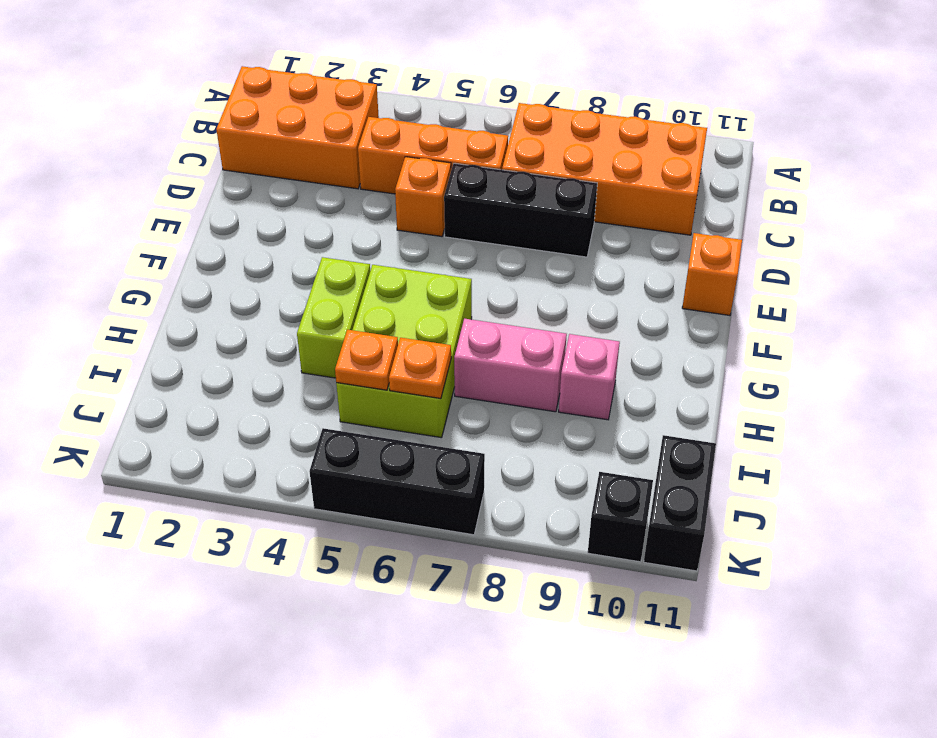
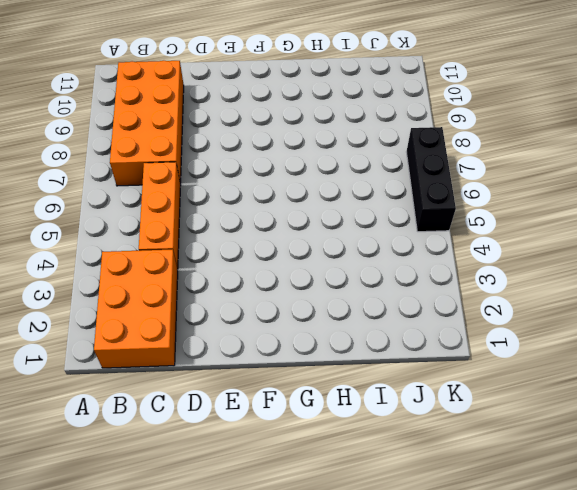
none -> orange brick D5 level 1
none -> black brick D6:D8 level 1
none -> orange brick E11 level 1

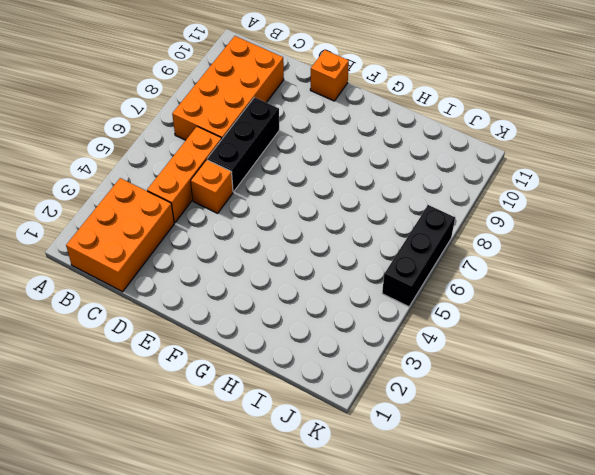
none -> lime brick G4:H4 level 1
none -> lime brick G5:I6 level 1
none -> pink brick H7:H8 level 1

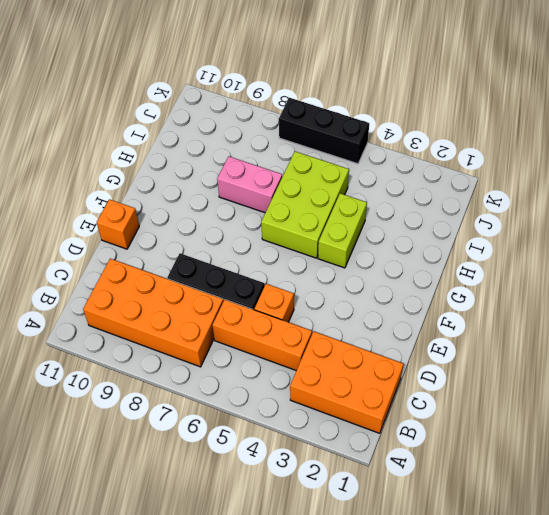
none -> pink brick H9 level 1
none -> black brick J11:K11 level 1
none -> black brick K10 level 1

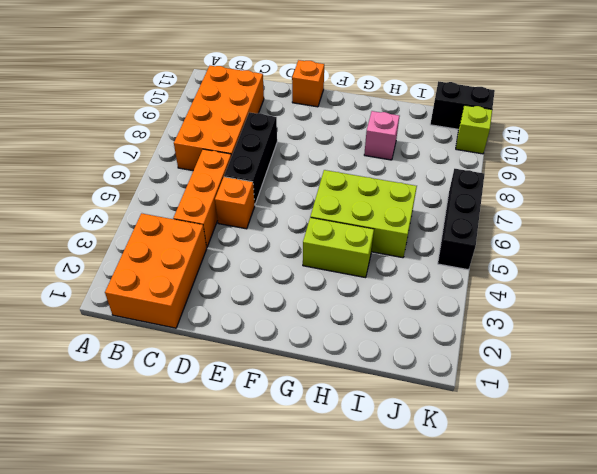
lime brick K10 level 1 -> black brick K10 level 1
none -> pink brick H7:H8 level 1
none -> orange plate I5 level 2
none -> orange plate I6 level 2

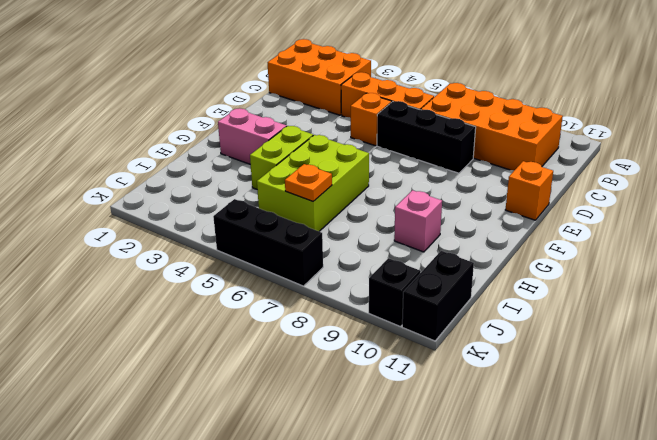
pink brick G2:G3 level 1 -> pink brick H7:H8 level 1
none -> orange plate I5 level 2

